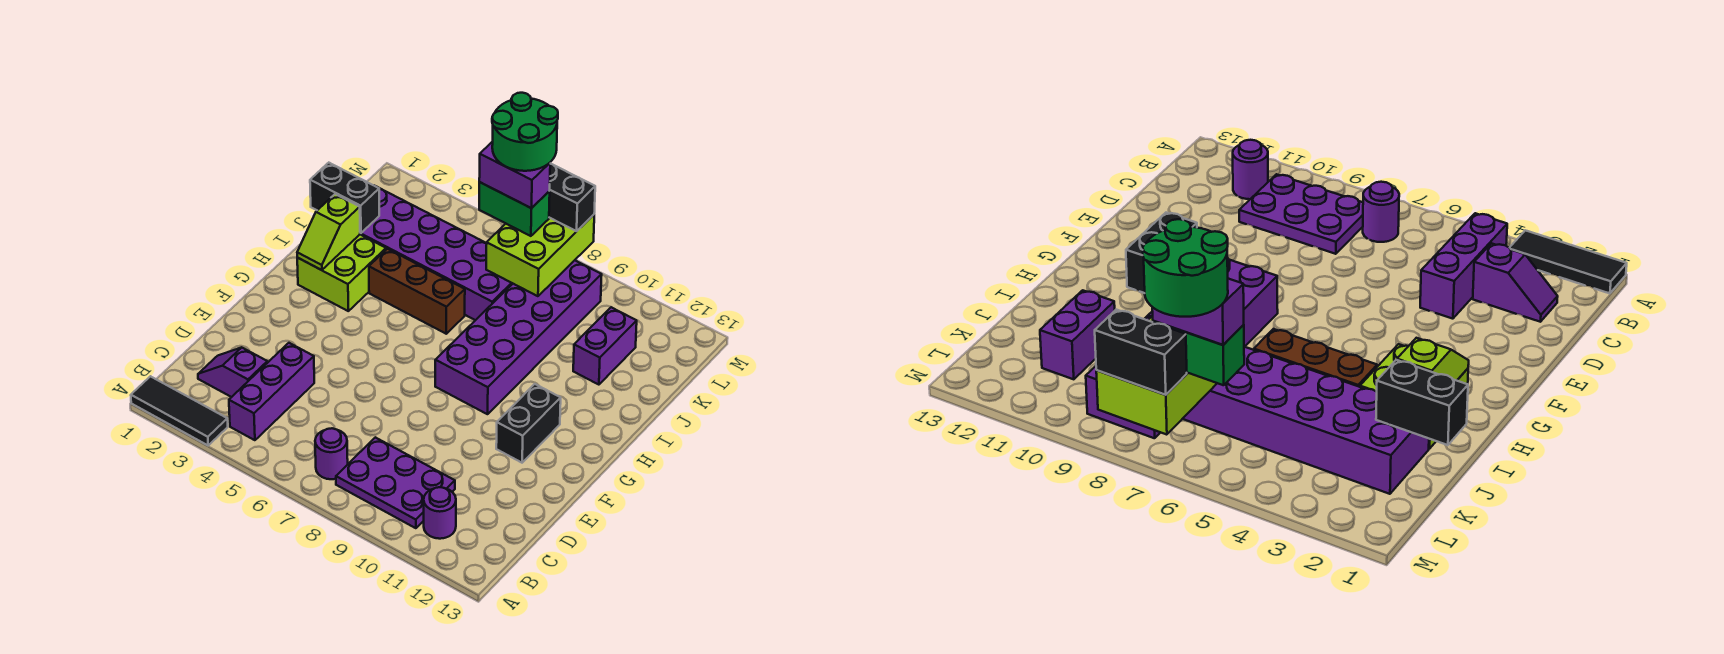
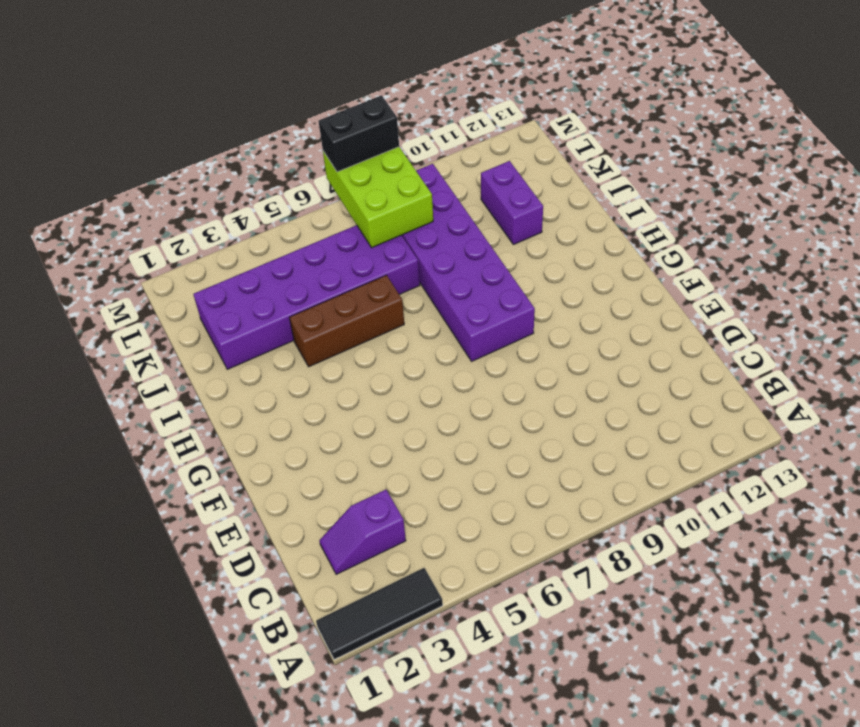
none -> purple brick B4:D4 level 1
none -> purple round brick B7 level 1
none -> purple plate B8:C10 level 1

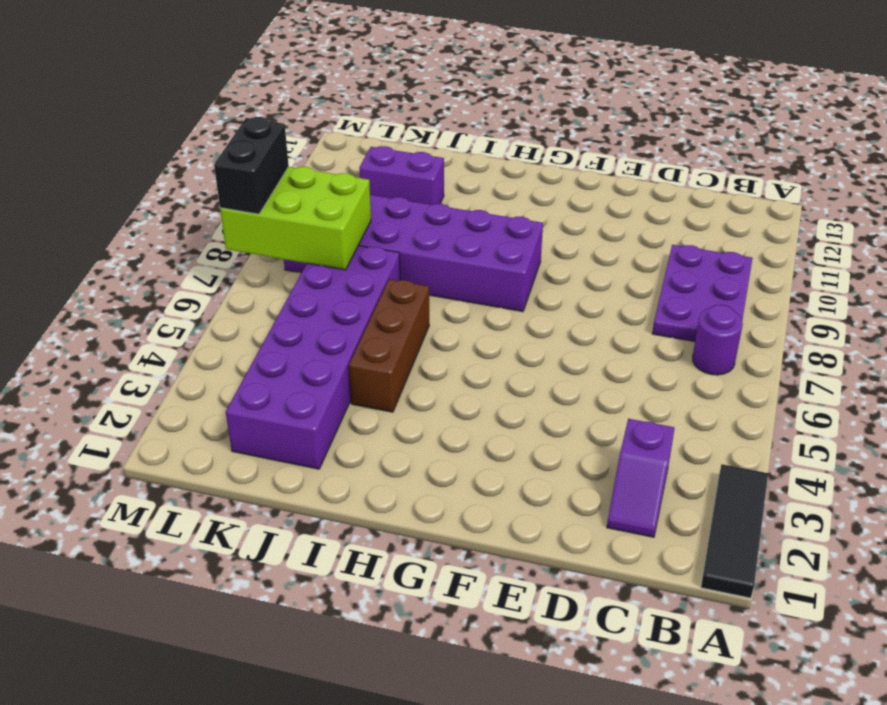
none -> purple brick B4:D4 level 1
none -> purple round brick B11 level 1
none -> black brick F11:G11 level 1

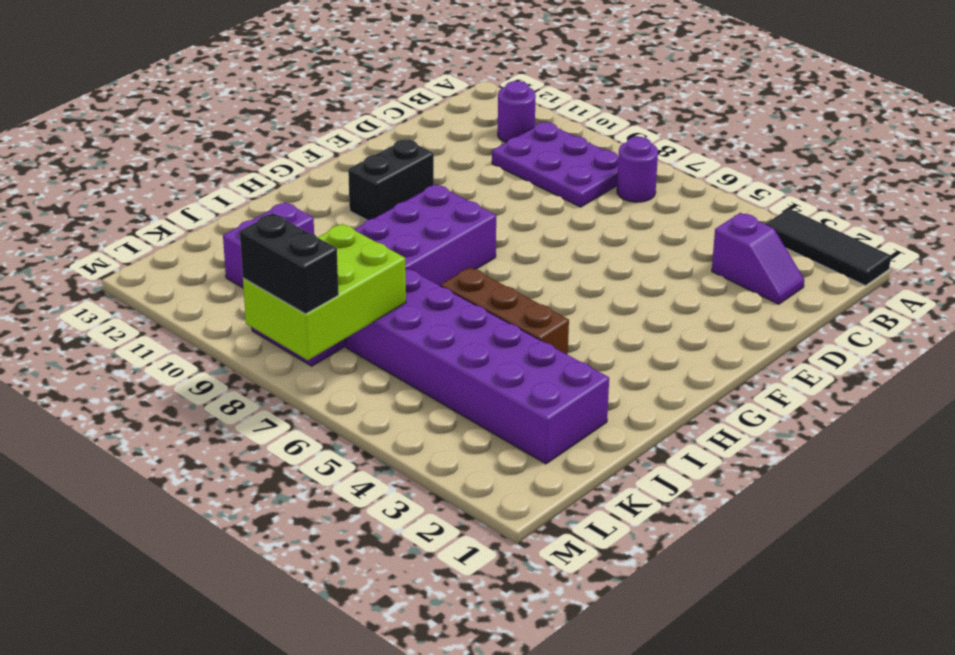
none -> purple brick B4:D4 level 1
none -> lime brick H2:I3 level 1
none -> lime slope H2:I2 level 2 top I

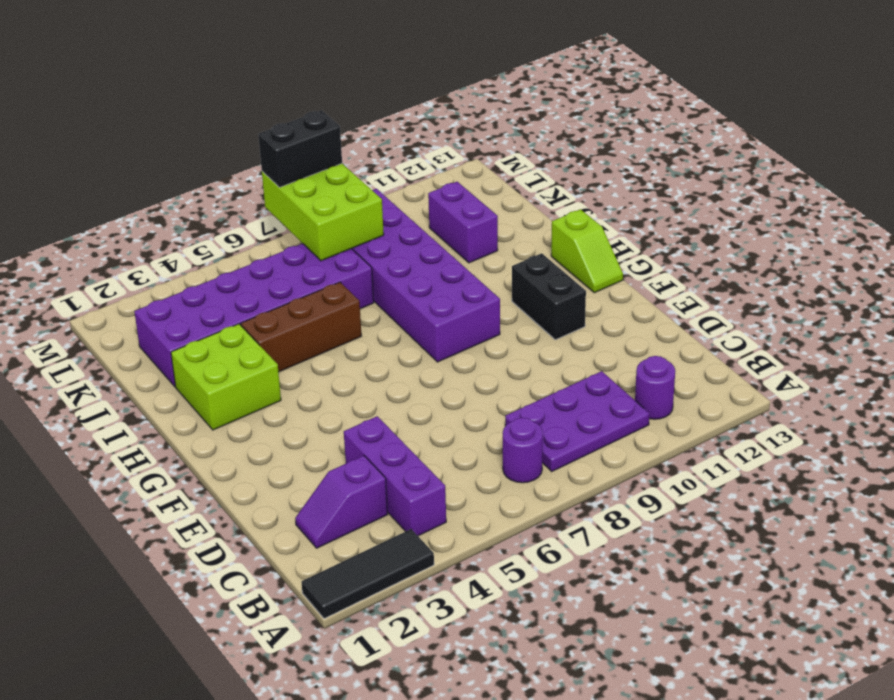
lime slope G13:H13 level 1 top H -> lime slope H2:I2 level 2 top I
none -> black brick J1:J2 level 2
none -> green brick L6:L7 level 3
none -> purple brick L6:L7 level 4

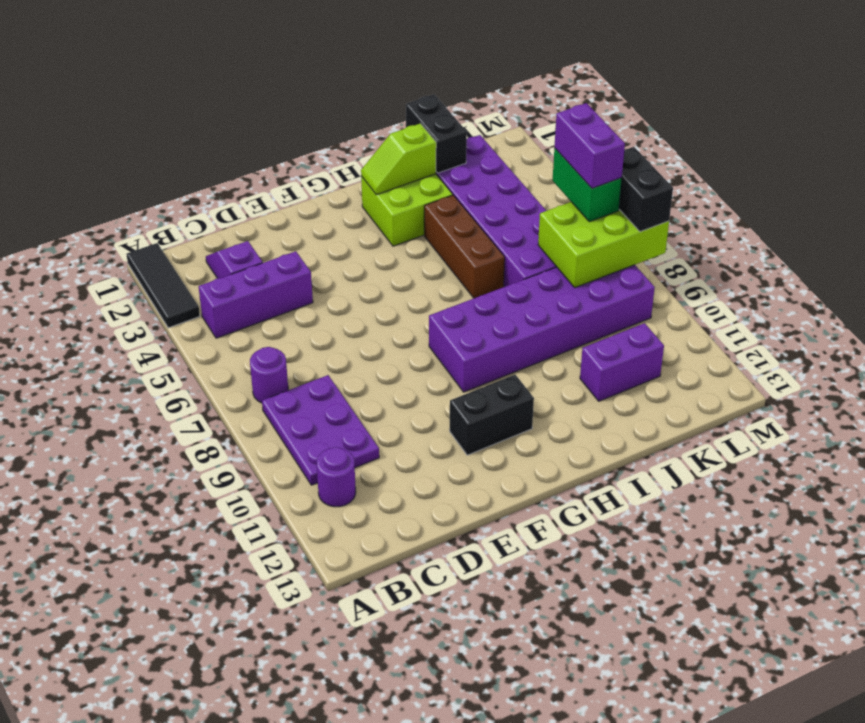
none -> green round brick L6:M7 level 5

